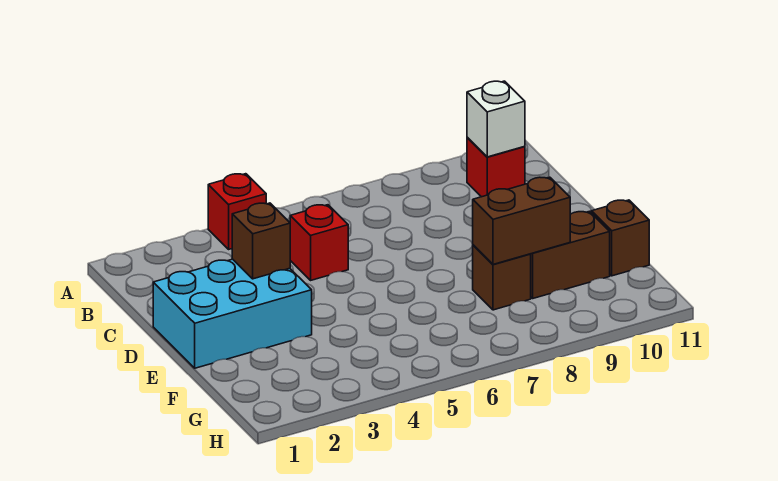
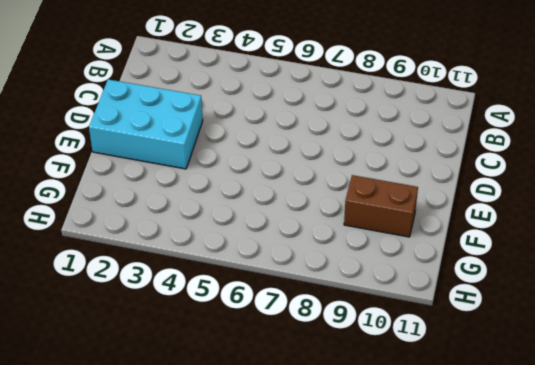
none -> red brick A4 level 1
none -> red brick B10 level 1

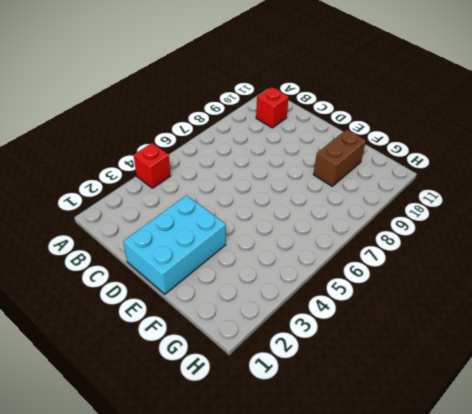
none -> red brick C5 level 1
none -> brown brick F8 level 1

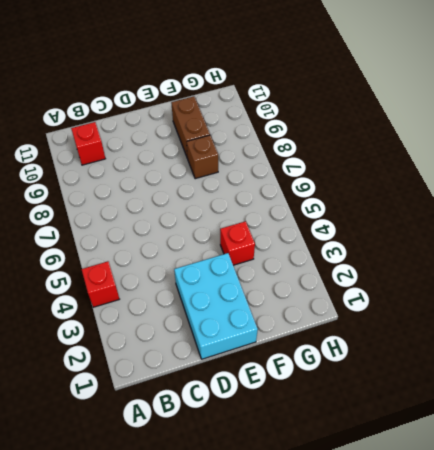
red brick F4 level 1 -> red brick C5 level 1
none -> brown brick F11 level 1
none -> white brick B10 level 2

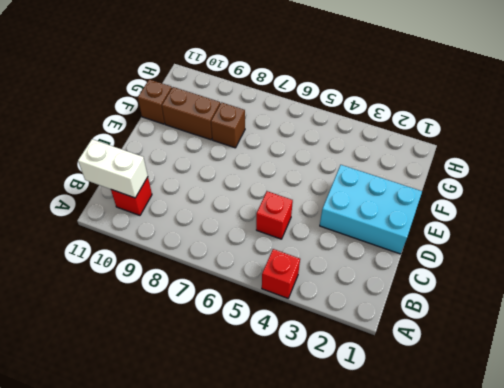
white brick B10:B11 level 2 -> white brick B10 level 2
none -> brown brick D3 level 2
none -> brown brick F8:F9 level 2

